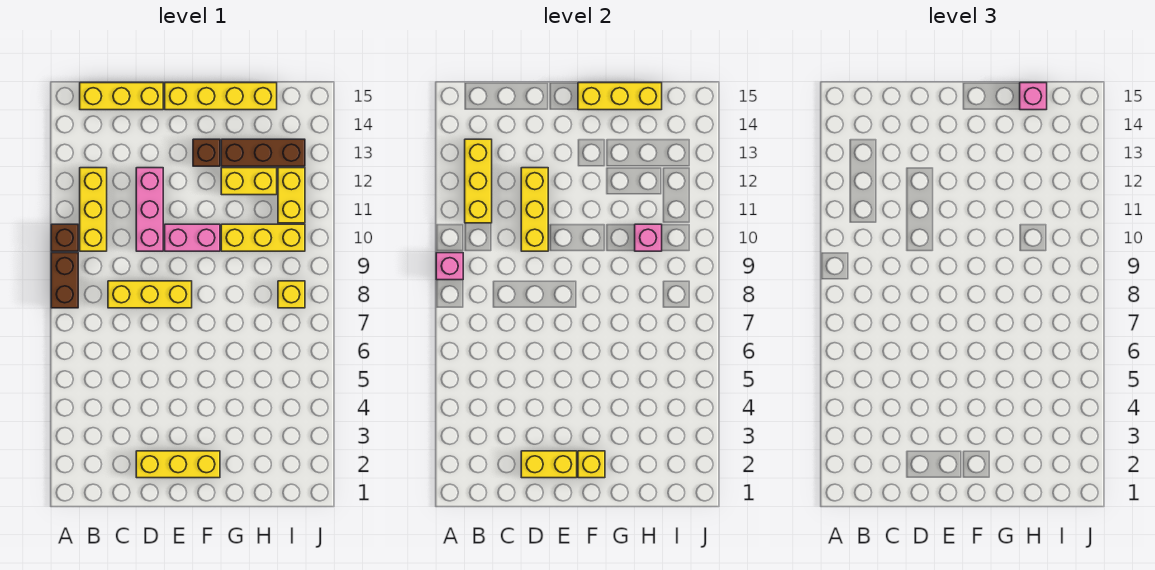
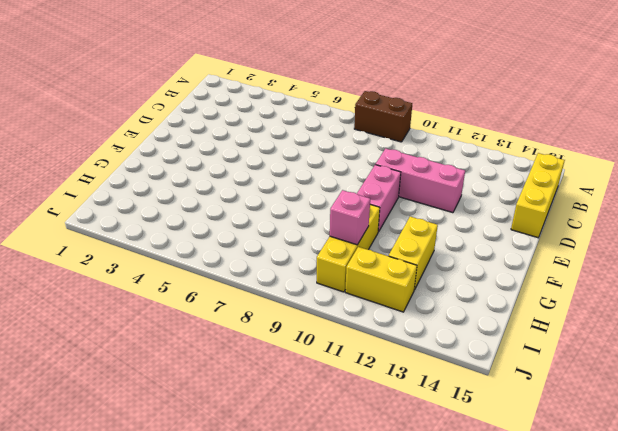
none -> brown brick A10 level 1
none -> yellow brick B10:B12 level 1
none -> yellow brick C8:E8 level 1

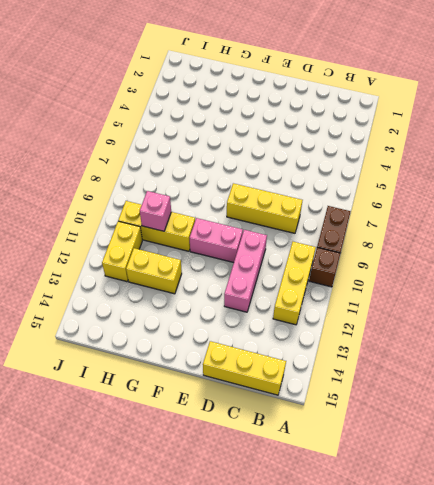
none -> yellow brick D2:F2 level 1
none -> yellow brick E15:H15 level 1
none -> brown brick F13 level 1

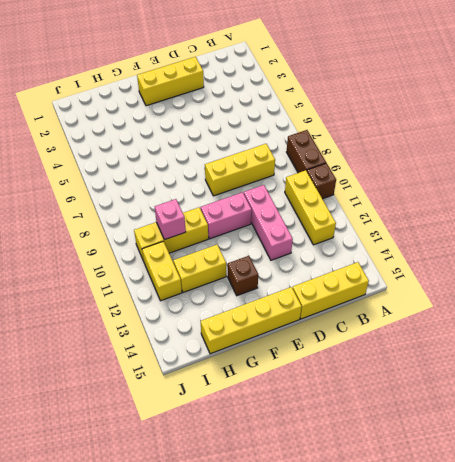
none -> brown brick G13:I13 level 1
none -> yellow brick I8 level 1
none -> pink brick A9 level 2

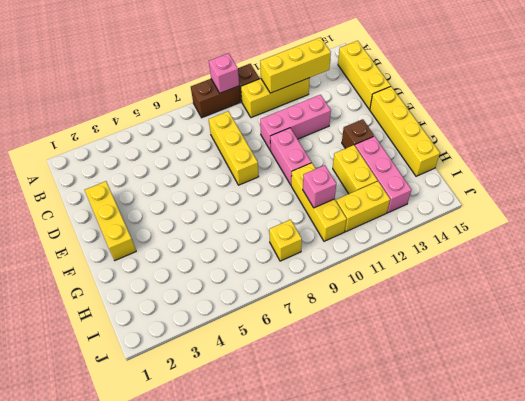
pink brick G13:I13 level 1 -> brown brick G13:I13 level 1
none -> yellow brick D2:E2 level 2
none -> yellow brick D10:D12 level 2
none -> yellow brick F2 level 2

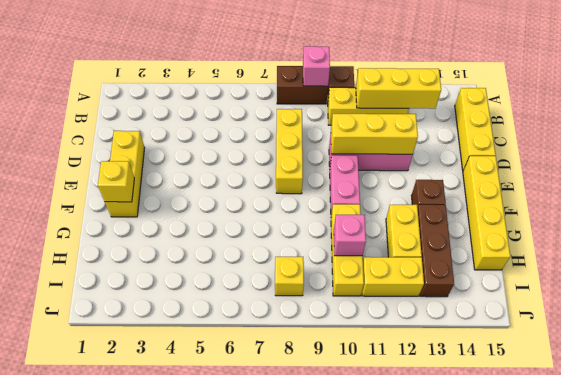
none -> yellow brick D2:E2 level 2
none -> yellow brick F15:H15 level 2
none -> pink brick H15 level 3

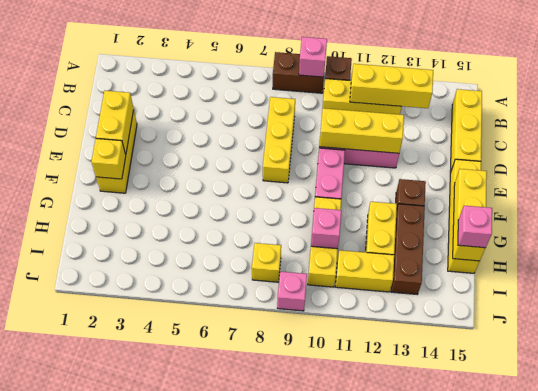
pink brick J9 level 1 -> none

